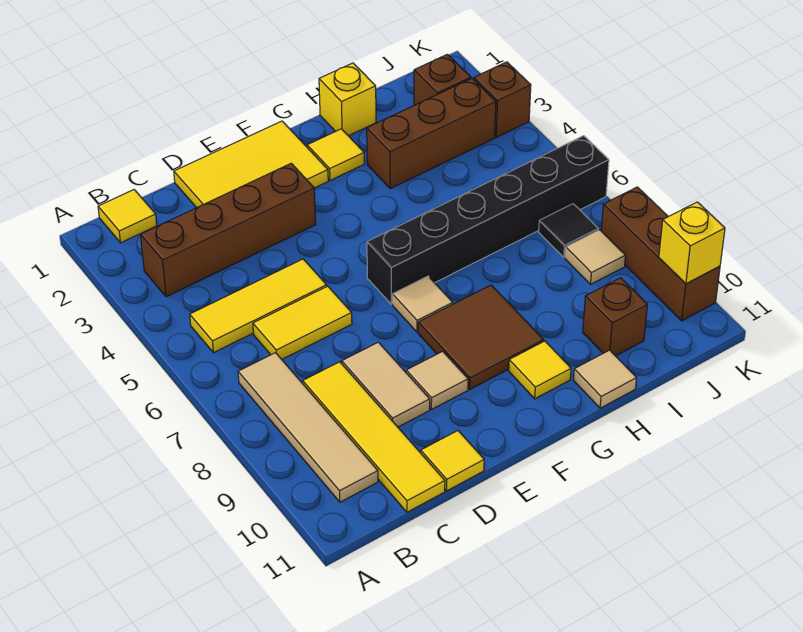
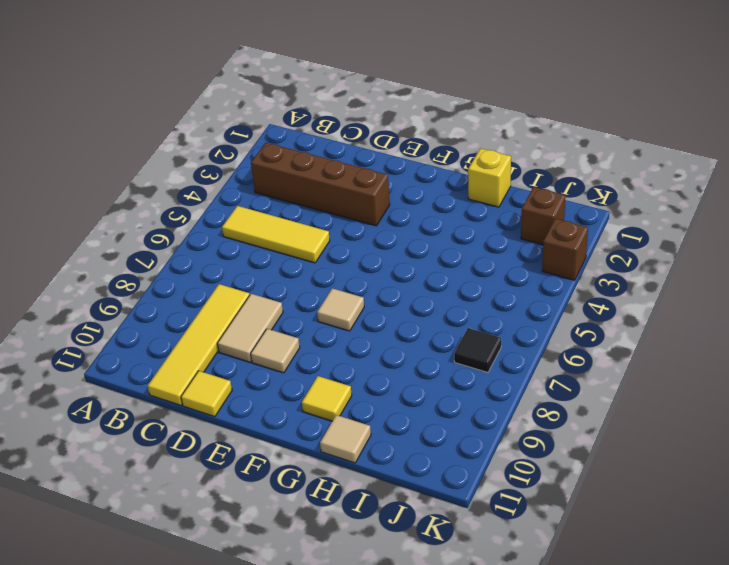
none -> yellow tile B1 level 1
none -> tan tile B7:B10 level 1
none -> yellow tile C6:D6 level 1

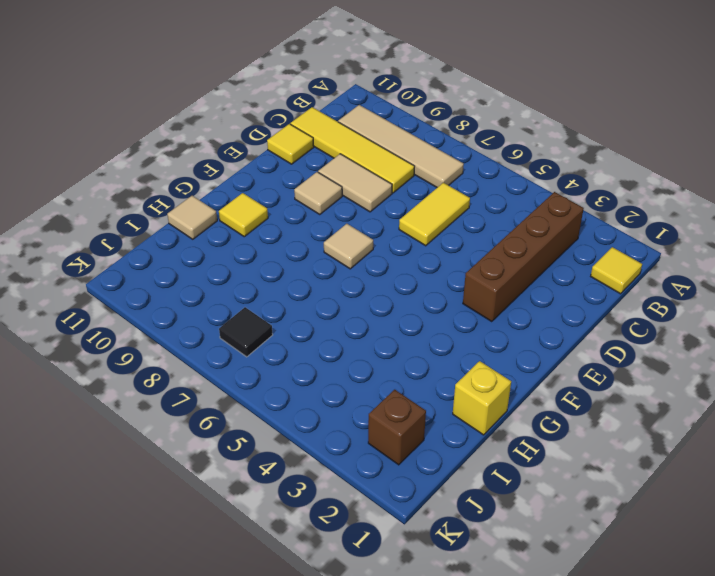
none -> yellow tile B5:D5 level 1
none -> yellow tile D1:F2 level 1
none -> black brick F6:K6 level 1

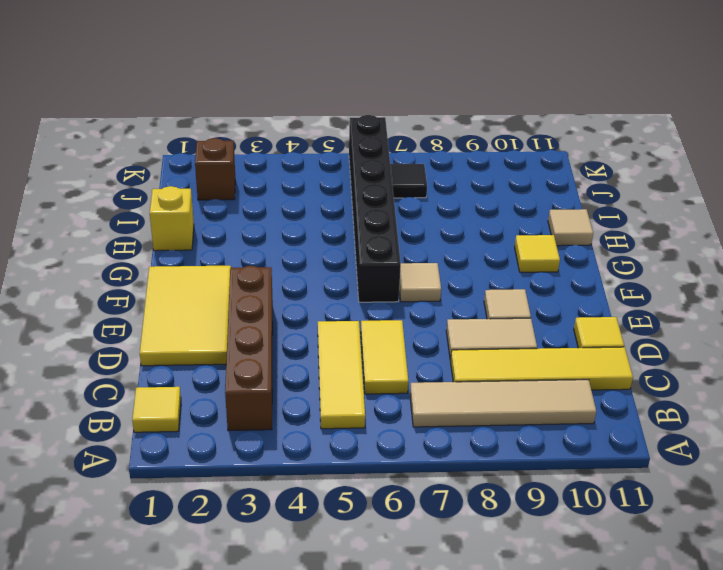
none -> brown tile F8:G9 level 1
none -> yellow tile G2 level 1
none -> brown brick H3:J3 level 1

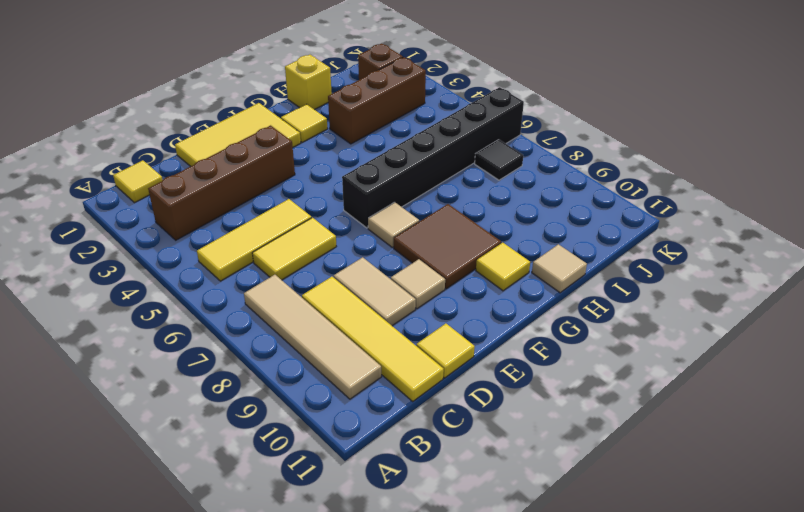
none -> brown brick I10 level 1
none -> tan tile J8 level 1
none -> brown brick K3 level 1

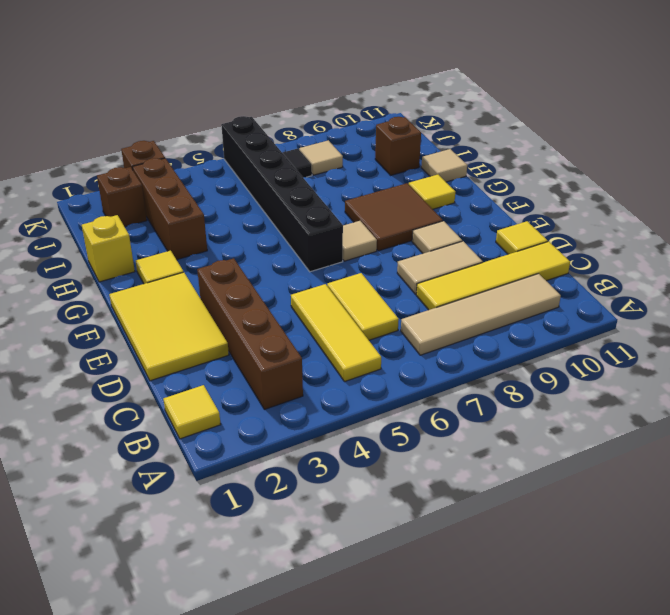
none -> brown brick K8:K10 level 1
none -> yellow brick K10 level 2

